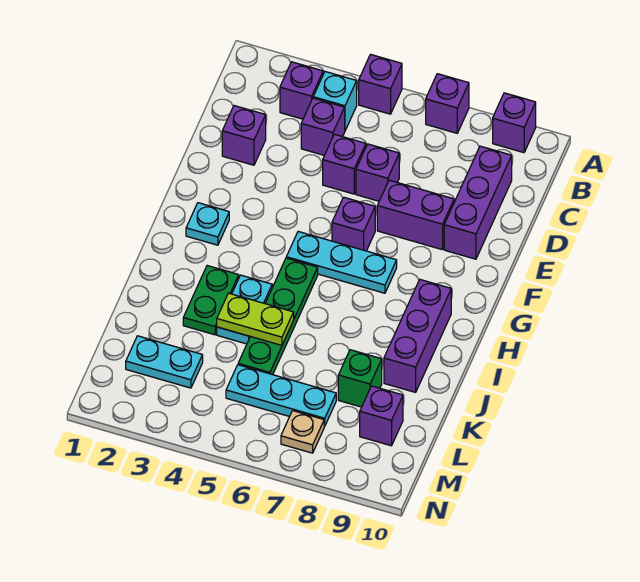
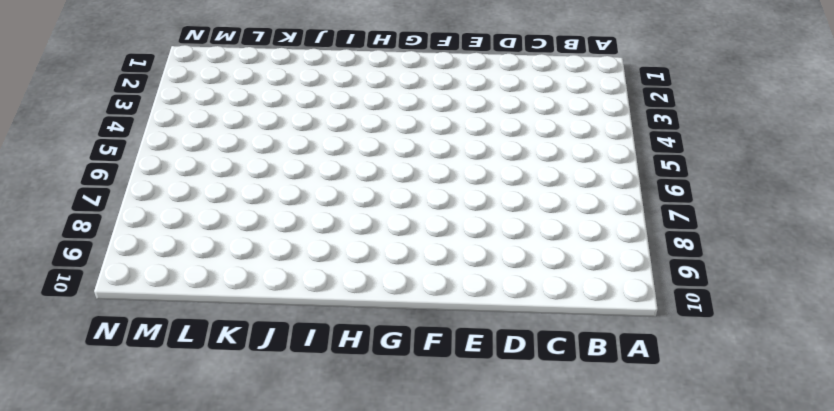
none -> purple brick A5 level 1
none -> purple brick A7 level 1
none -> purple brick A9 level 1

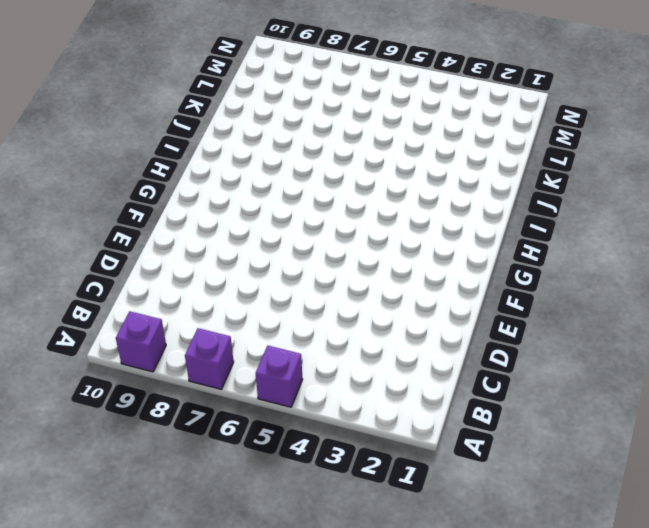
none -> purple brick B3 level 1
none -> cyan brick B4 level 1
none -> purple brick C4 level 1

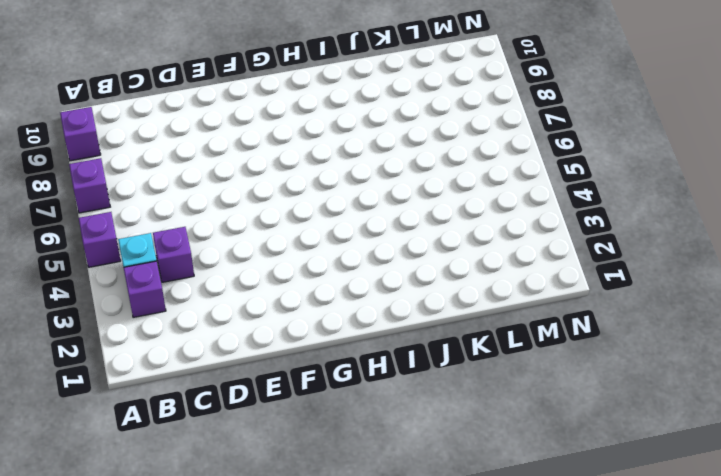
none -> purple brick C9:E9 level 1
none -> purple brick D2 level 1
none -> purple brick D5 level 1

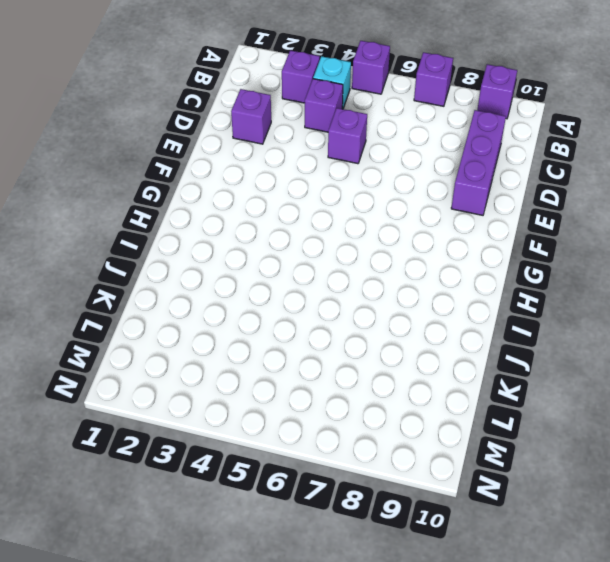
none -> purple brick D6 level 1
none -> purple brick E7:E8 level 1
none -> purple brick F6 level 1

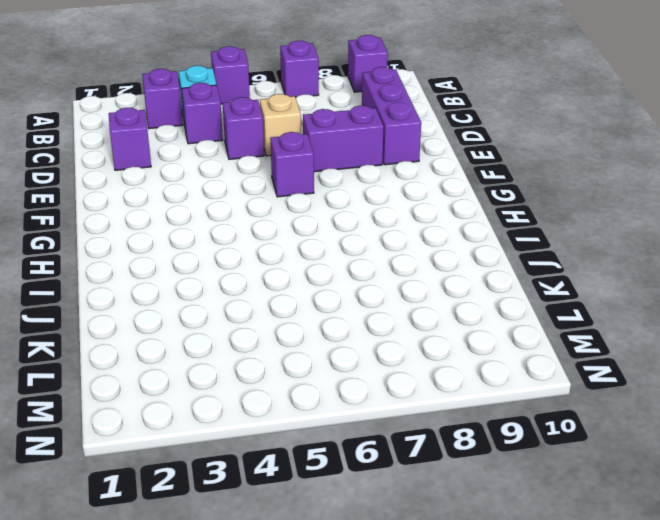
tan brick D6 level 1 -> purple brick D6 level 1
none -> cyan plate G2 level 1
none -> cyan plate G5:G7 level 1
none -> green plate H5:K5 level 1

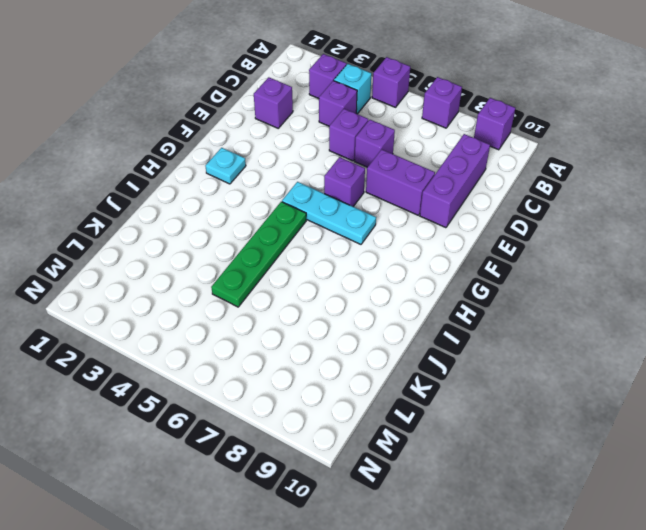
none -> purple brick H9:J9 level 1
none -> green plate I3:J3 level 1
none -> cyan plate I4:J4 level 1

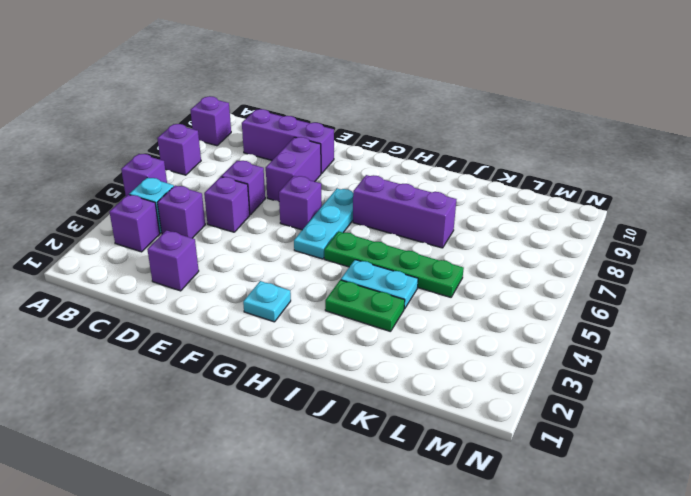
purple brick H7:J7 level 1 -> purple brick H9:J9 level 1
none -> green brick K8 level 1
none -> cyan plate L2:L3 level 1
none -> cyan plate L5:L7 level 1

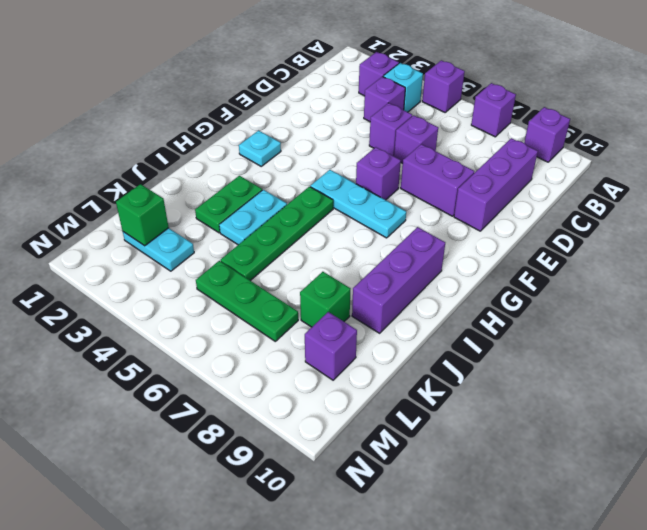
green brick L2 level 2 -> none
green plate L5:L7 level 1 -> cyan plate L5:L7 level 1
none -> purple brick D2 level 1
none -> tan plate M7 level 1
none -> lime plate J4:J5 level 2

